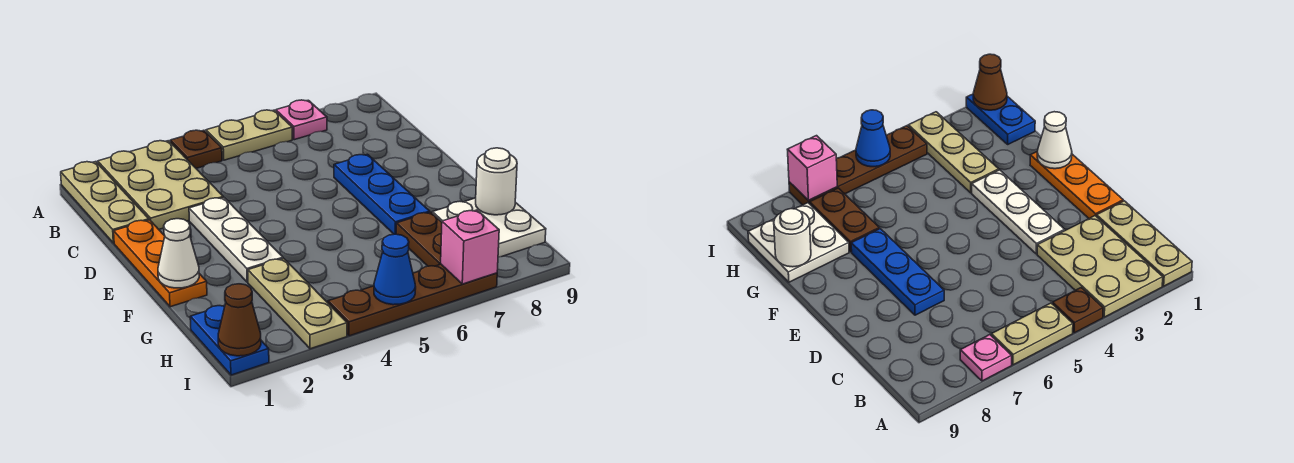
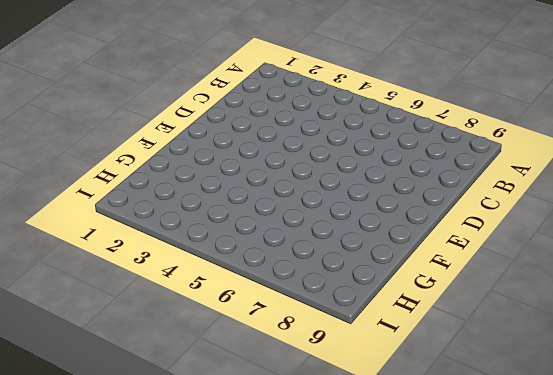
none -> tan plate A1:C1 level 1
none -> tan plate A2:C3 level 1
none -> brown plate A4 level 1

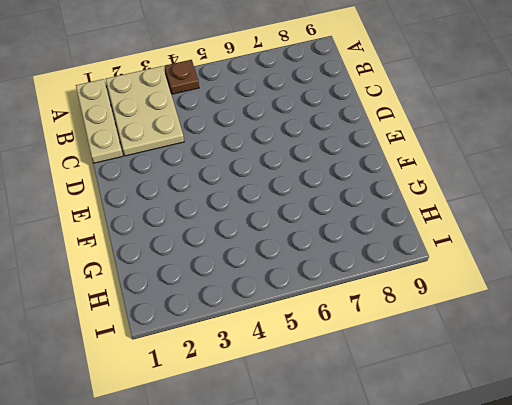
none -> tan plate A5:A6 level 1
none -> pink plate A7 level 1
none -> orange plate D1:F1 level 1

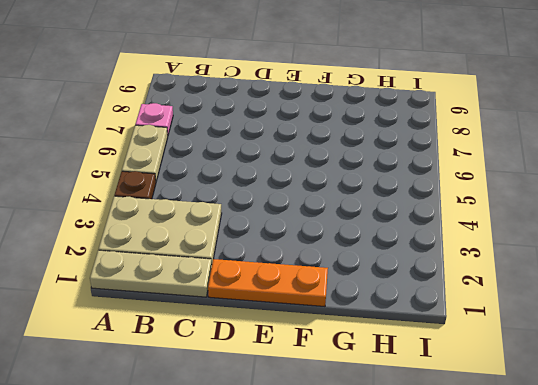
none -> white plate D3:F3 level 1
none -> blue plate D7:F7 level 1
none -> tan plate G3:I3 level 1

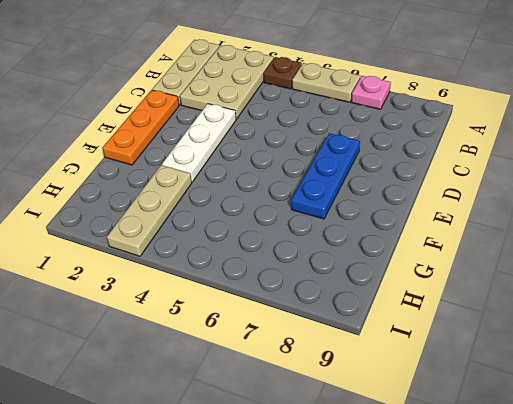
none -> brown plate G7:H7 level 1
none -> white plate G8:H9 level 1
none -> blue plate H1:I1 level 1

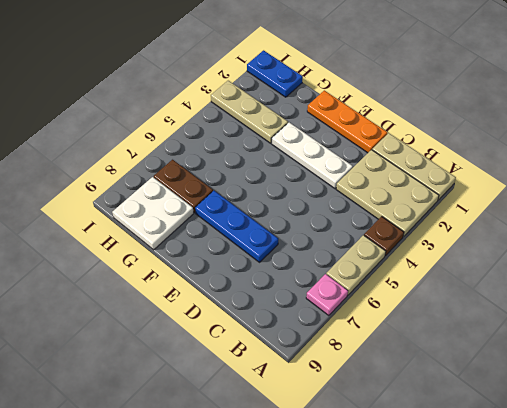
none -> brown plate I4:I7 level 1
none -> white cone F1 level 2
none -> white round brick G9 level 2

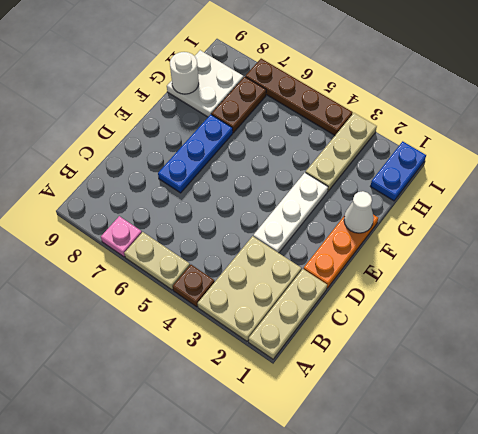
none -> brown cone I1 level 2
none -> blue cone I5 level 2
none -> pink brick I7 level 2

